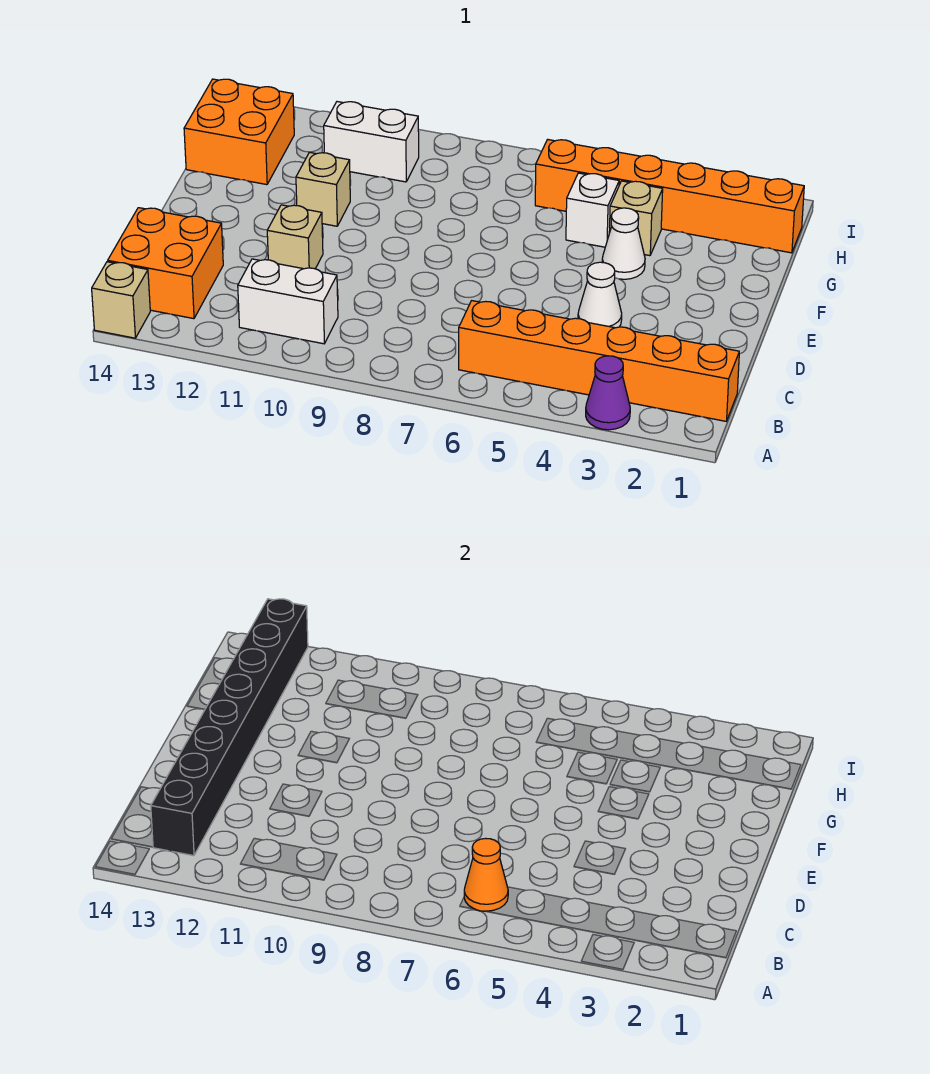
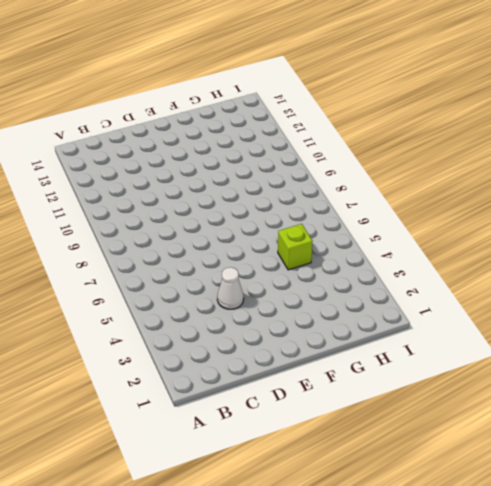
lime brick G5 level 1 -> white brick G5 level 1
none -> purple cone A3 level 1
none -> tan brick A14 level 1
none -> orange brick B1:B6 level 1

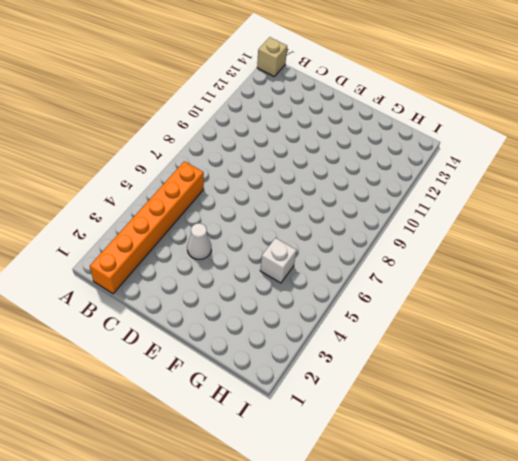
none -> purple cone A3 level 1
none -> white brick B10:B11 level 1
none -> orange brick B13:C14 level 1

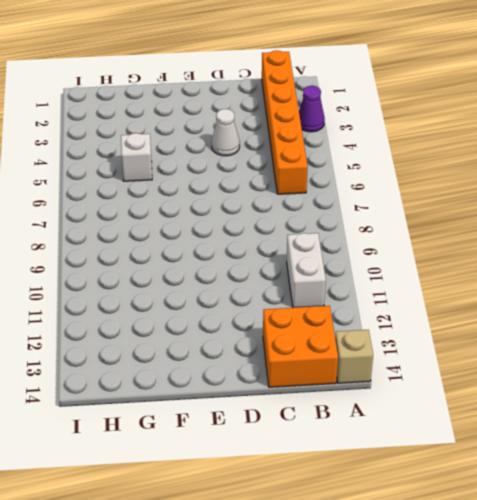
none -> tan brick D11 level 1
none -> white cone F4 level 1
none -> tan brick F11 level 1

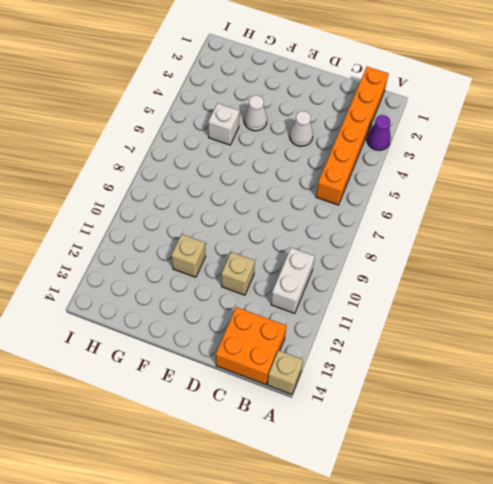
none -> tan brick G4 level 1
none -> orange brick G13:H14 level 1
none -> orange brick H1:H6 level 1

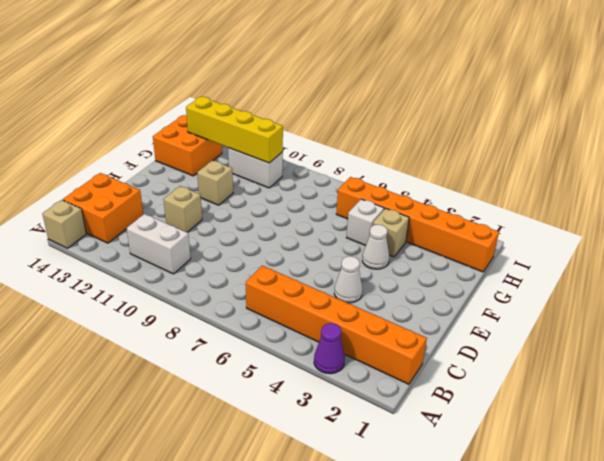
yellow brick H10:H13 level 2 -> black brick B13:I13 level 2
none -> orange cone B6 level 2

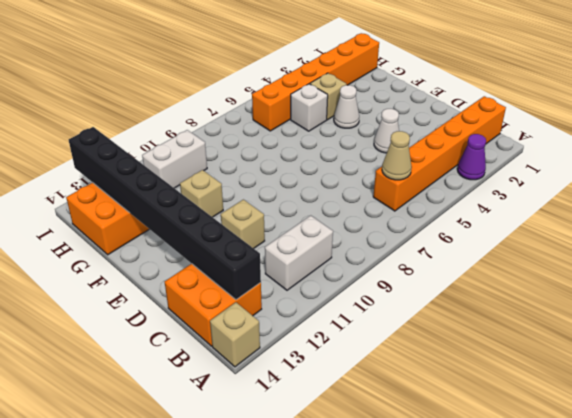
tan cone B6 level 2 -> orange cone B6 level 2

